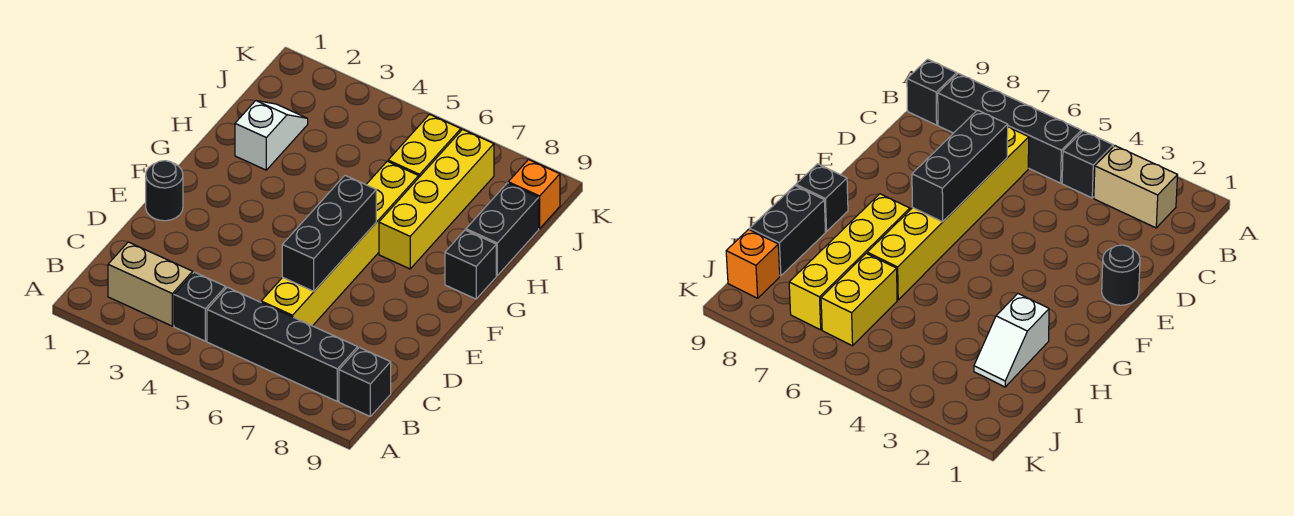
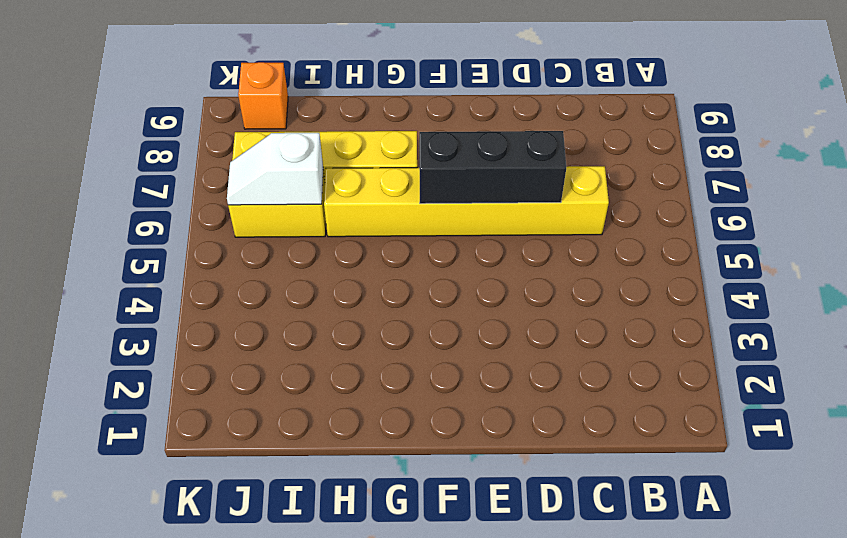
white slope I6:J6 level 2 top I -> white slope H2:I2 level 1 top H
none -> tan brick B2:B3 level 1
none -> black brick B4 level 1
none -> black brick B5:B8 level 1

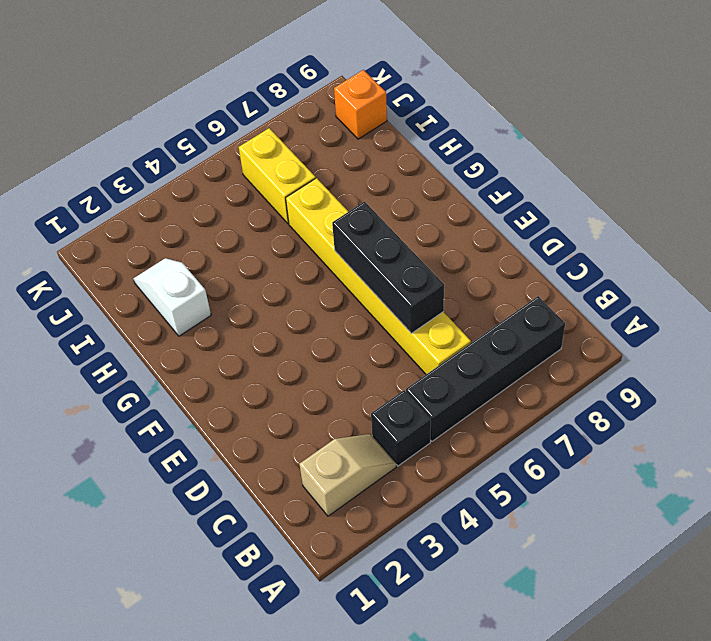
tan slope B2:B3 level 1 top 2 -> tan brick B2:B3 level 1
none -> black brick B9 level 1
none -> black round brick E1 level 1
none -> yellow brick G7:J7 level 1

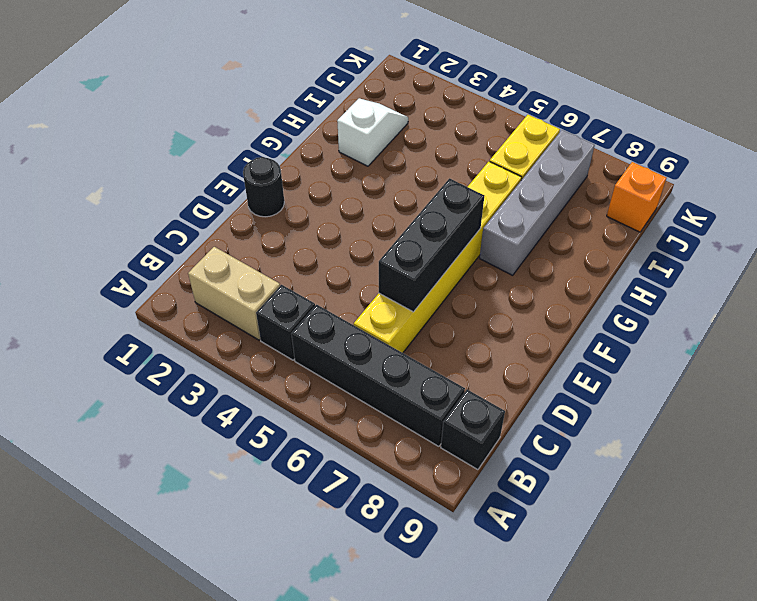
grey brick G7:J7 level 1 -> yellow brick G7:J7 level 1
none -> black brick G9 level 1
none -> black brick H9:I9 level 1

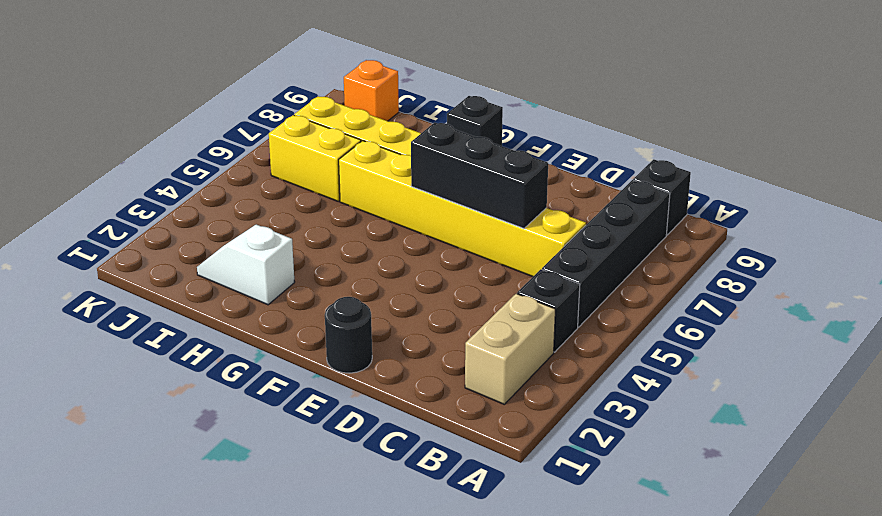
none -> black brick H9:I9 level 1

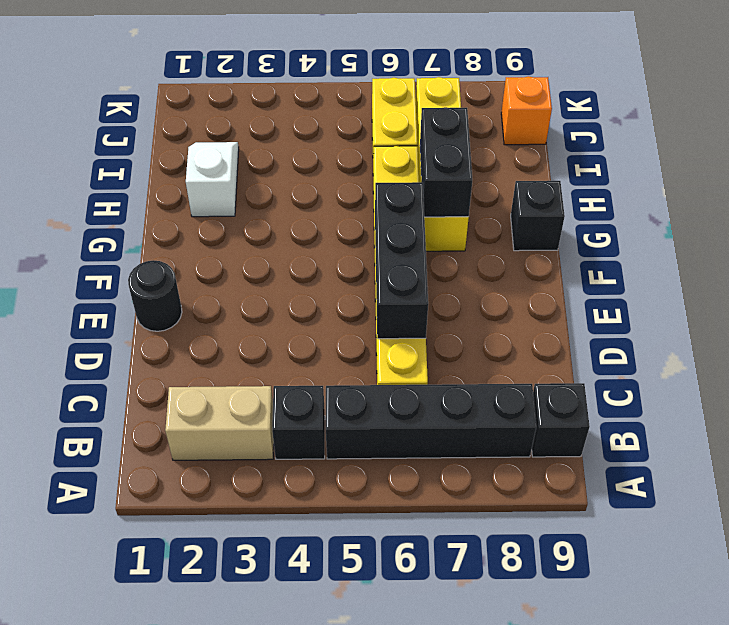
black brick G7:H7 level 2 -> black brick H9:I9 level 1

